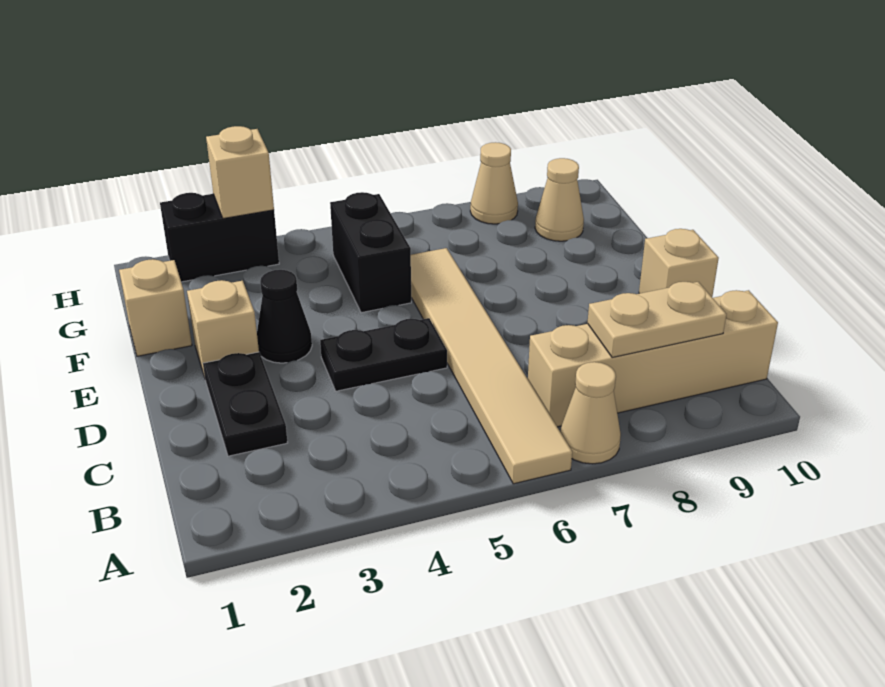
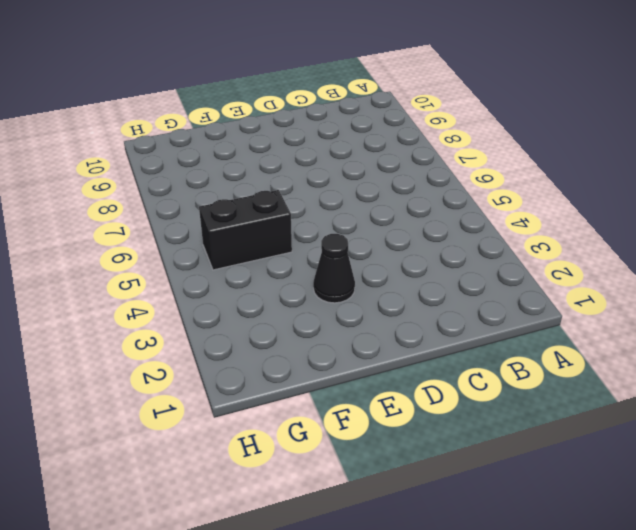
none -> tan tile A6:F6 level 1
none -> tan cone A7 level 1
none -> tan brick B7:B10 level 1

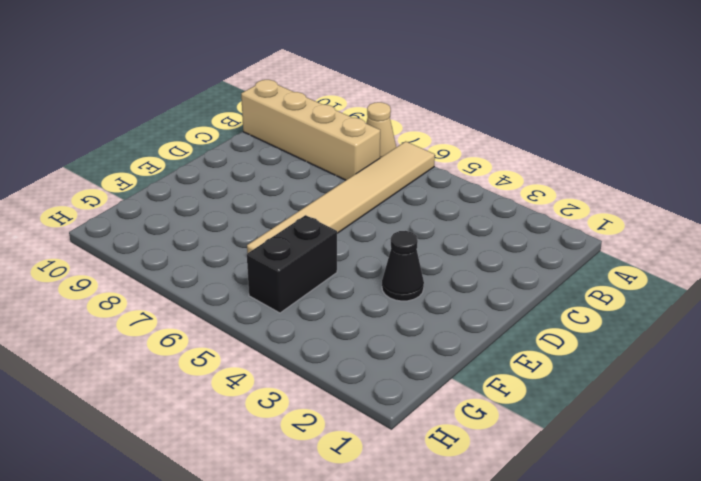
none -> black plate C2:D2 level 1
none -> black plate D4:D5 level 1
none -> tan brick D10 level 1

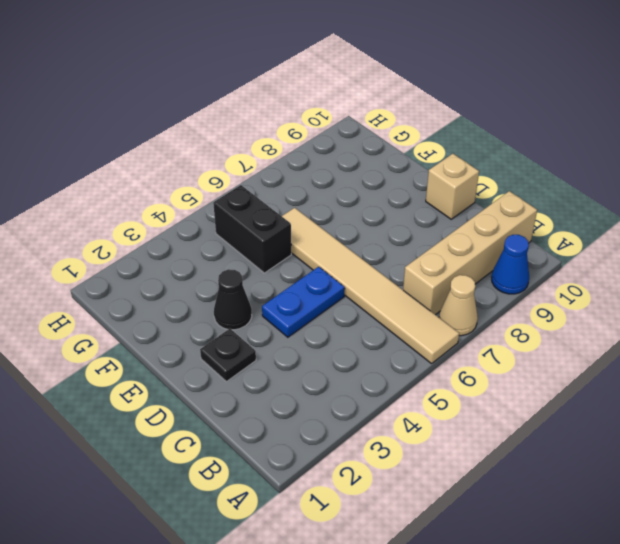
blue cone A9 level 1 -> none
black plate D2 level 1 -> black plate C2:D2 level 1
blue plate D4:D5 level 1 -> black plate D4:D5 level 1
none -> tan brick E2 level 1
none -> tan brick F1 level 1
none -> tan cone G9 level 1

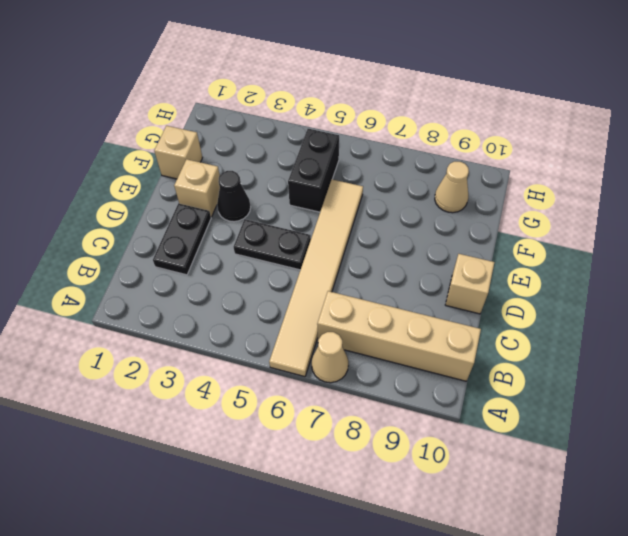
none -> black brick H2:H3 level 1
none -> tan cone H8 level 1
none -> tan plate B8:B9 level 2

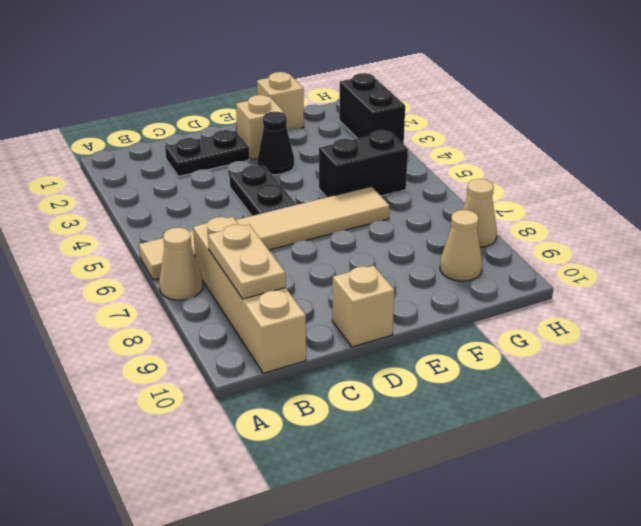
none -> tan brick H3 level 2

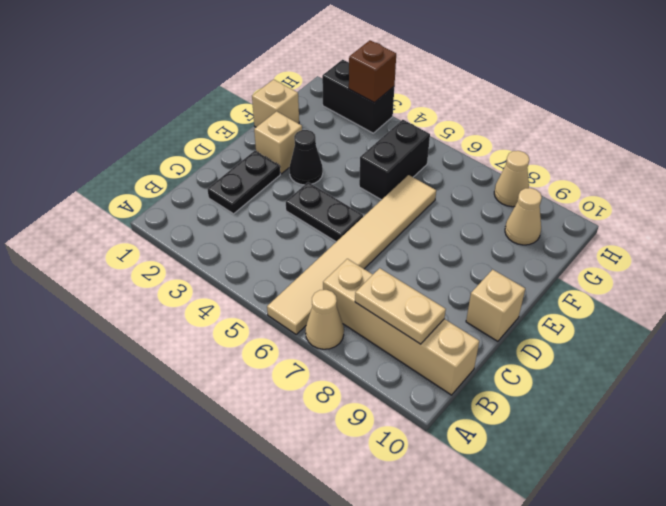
brown brick H3 level 2 -> tan brick H3 level 2

